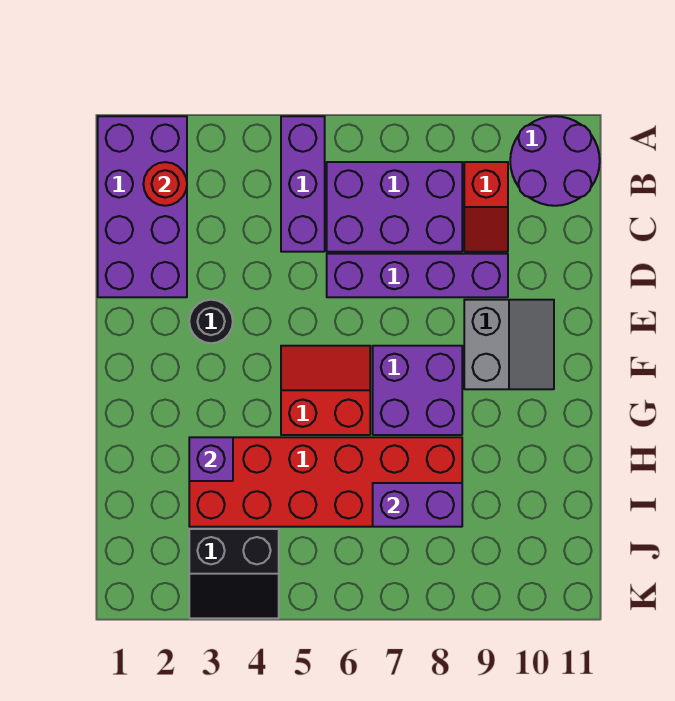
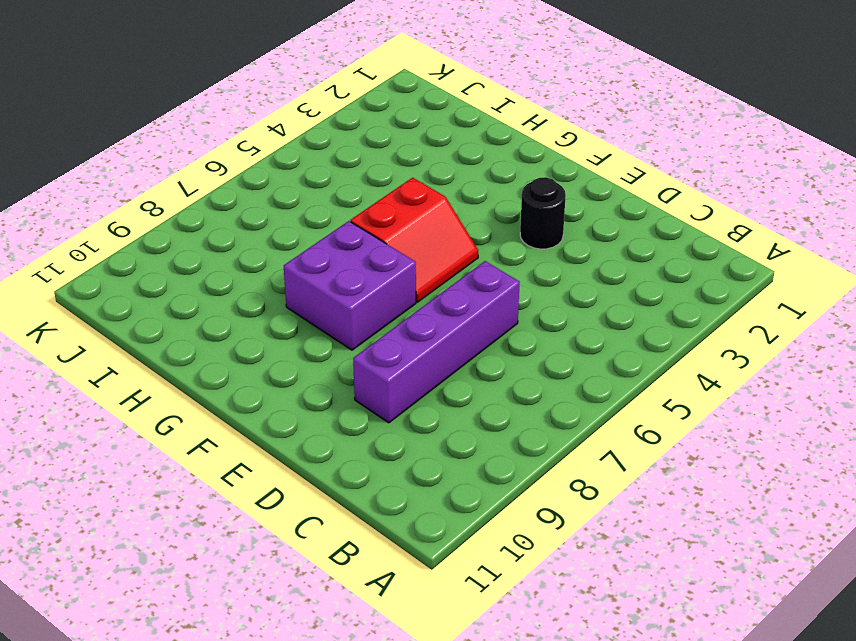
none -> purple brick A1:D2 level 1
none -> purple brick A5:C5 level 1
none -> purple round brick A10:B11 level 1

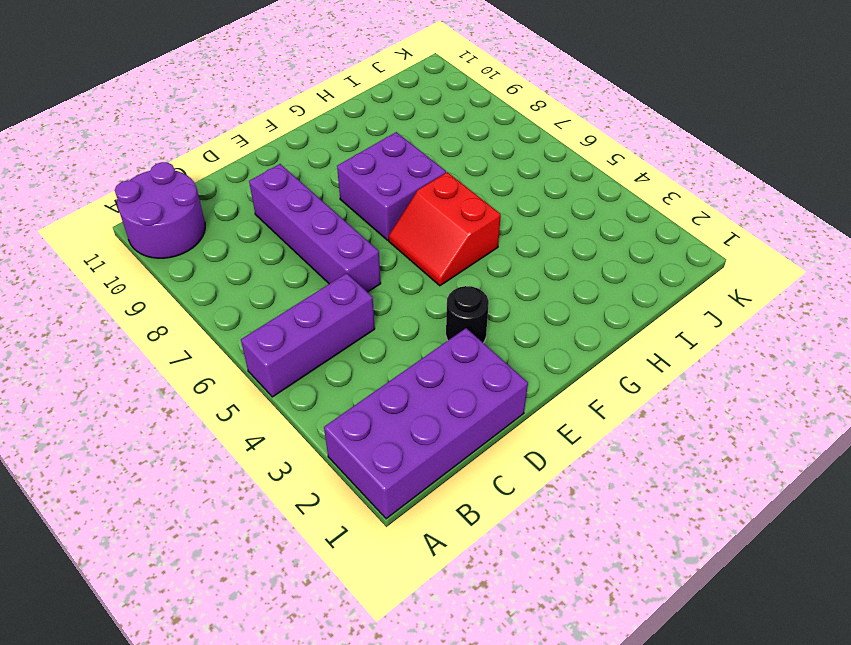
none -> purple brick B6:C8 level 1
none -> red slope B9:C9 level 1 top B
none -> grey slope E9:F10 level 1 top 9

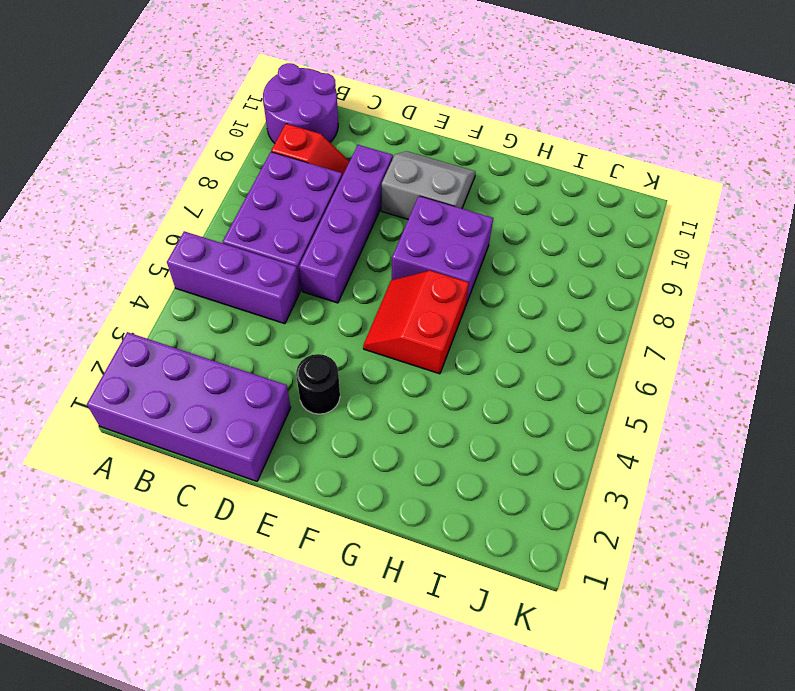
none -> red brick H3:I8 level 1
none -> black slope J3:K4 level 1 top J
none -> red round brick B2 level 2

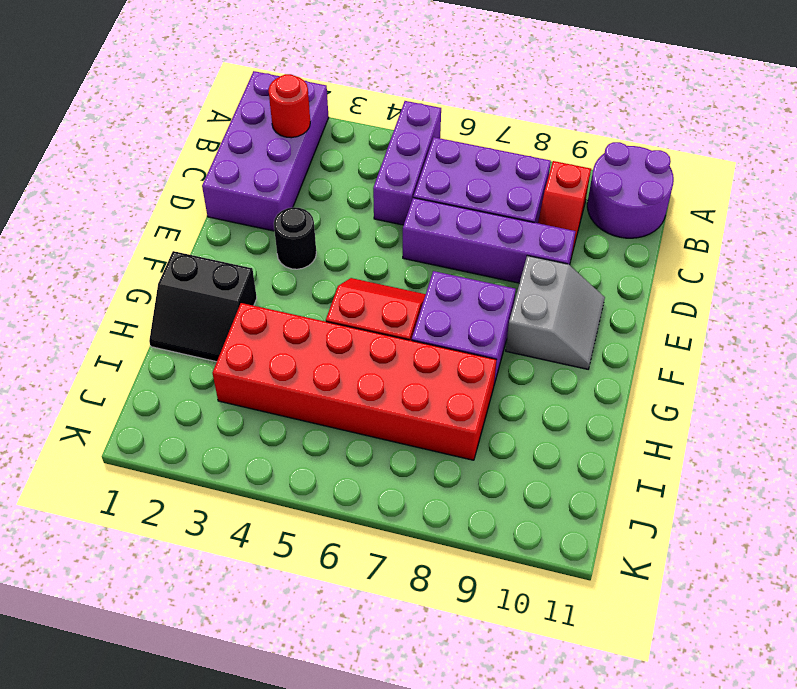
black slope G1:H2 level 1 top G -> black slope J3:K4 level 1 top J
none -> purple brick H3 level 2
none -> purple brick I7:I8 level 2

